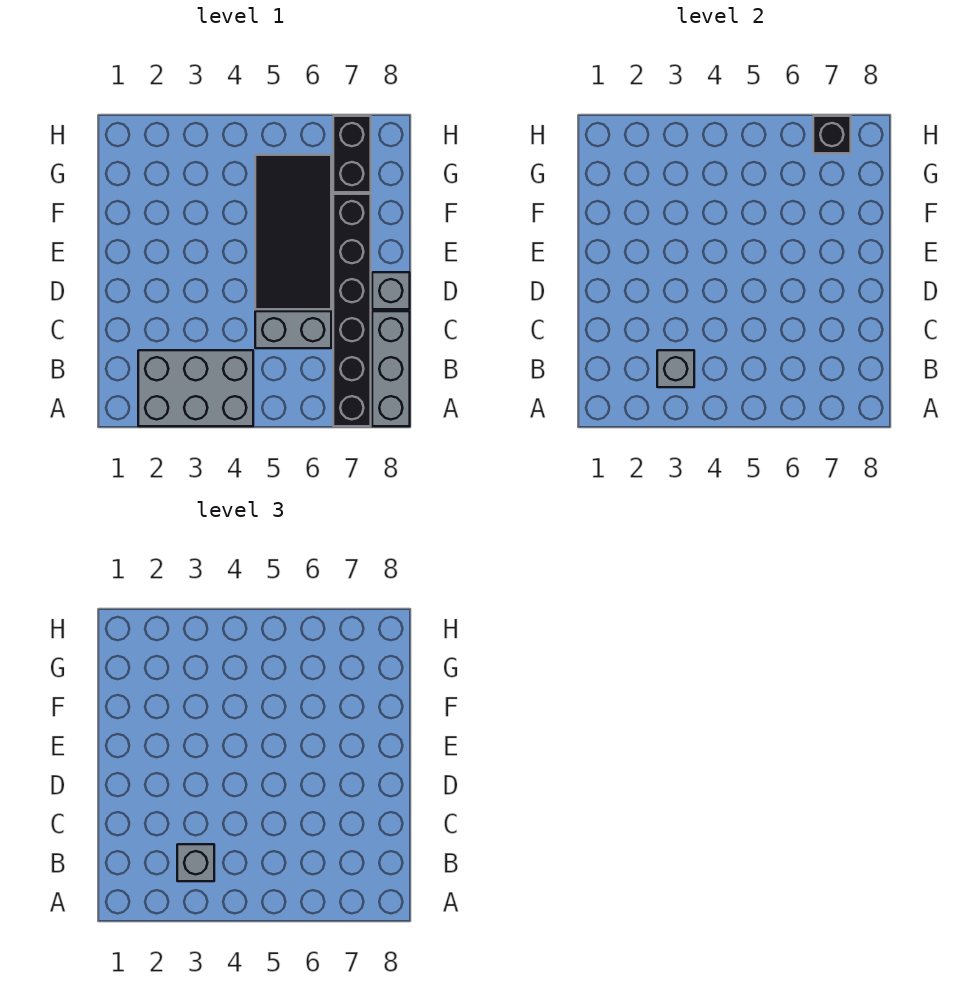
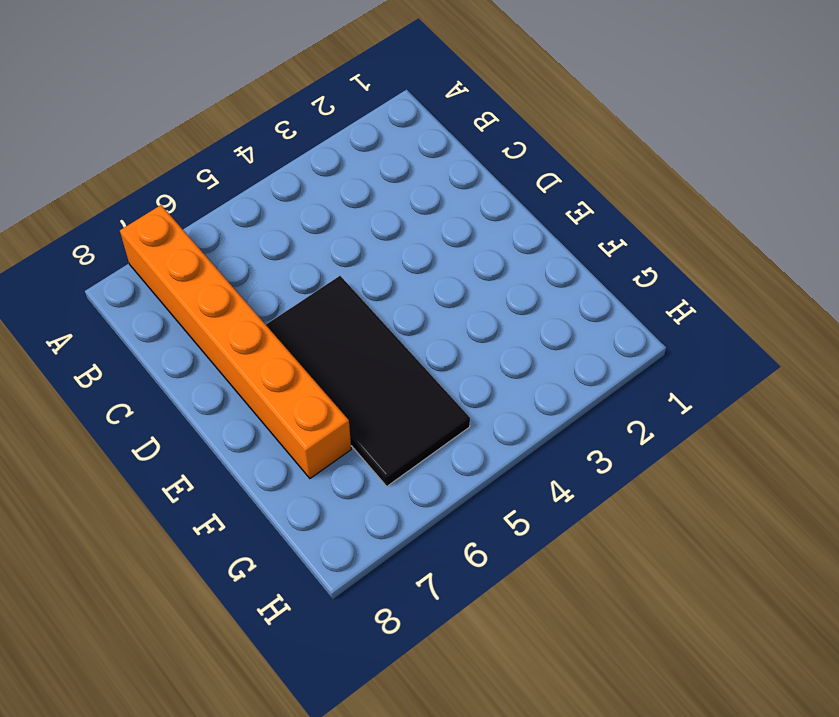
orange brick A7:F7 level 1 -> black brick A7:F7 level 1
none -> grey brick A2:B4 level 1
none -> grey brick A8:C8 level 1

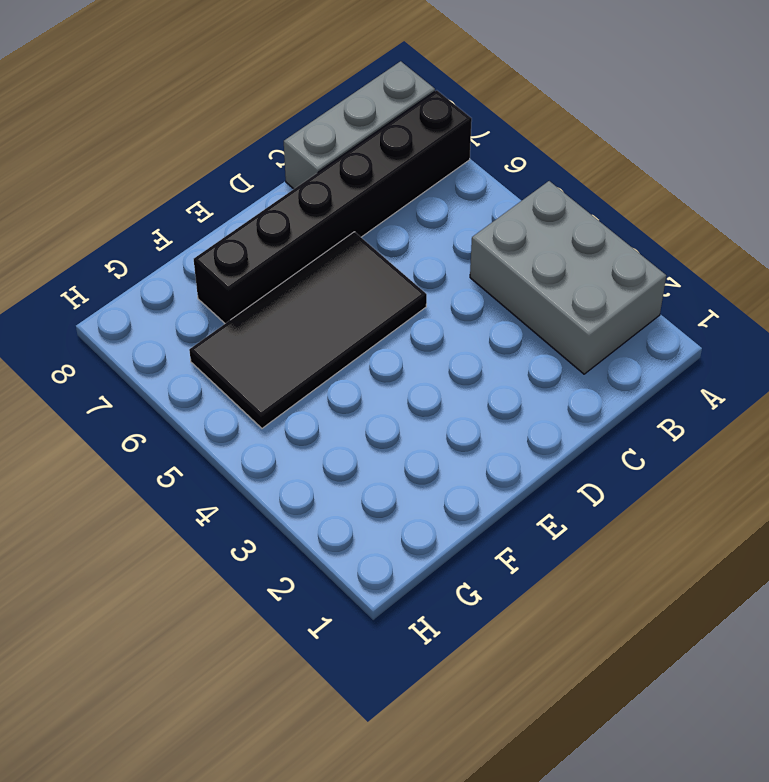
none -> grey brick C5:C6 level 1
none -> grey brick D8 level 1

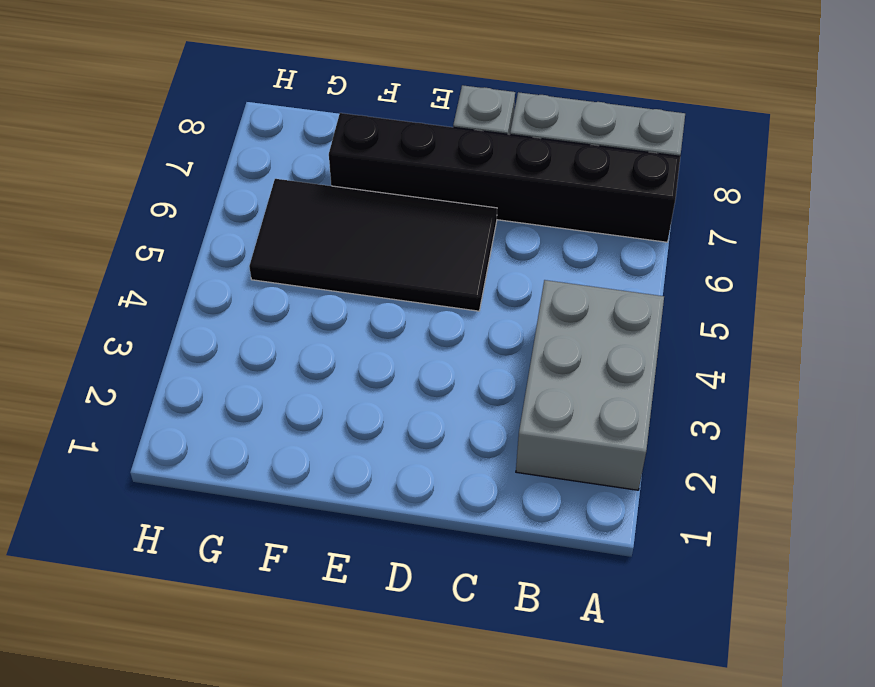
none -> grey brick C5:C6 level 1
none -> black brick G7:H7 level 1

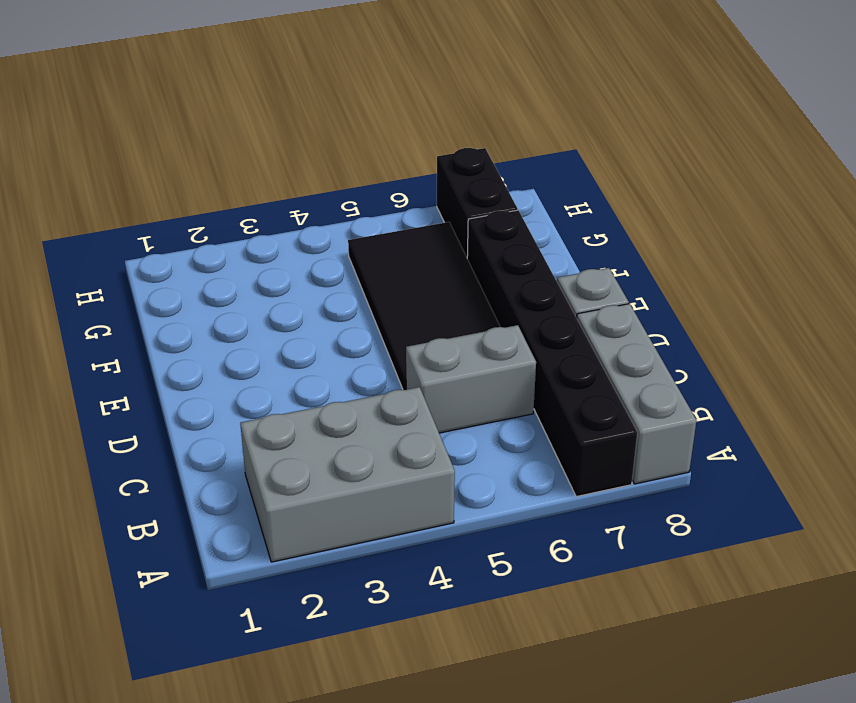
none -> grey brick B3 level 2
none -> black brick H7 level 2

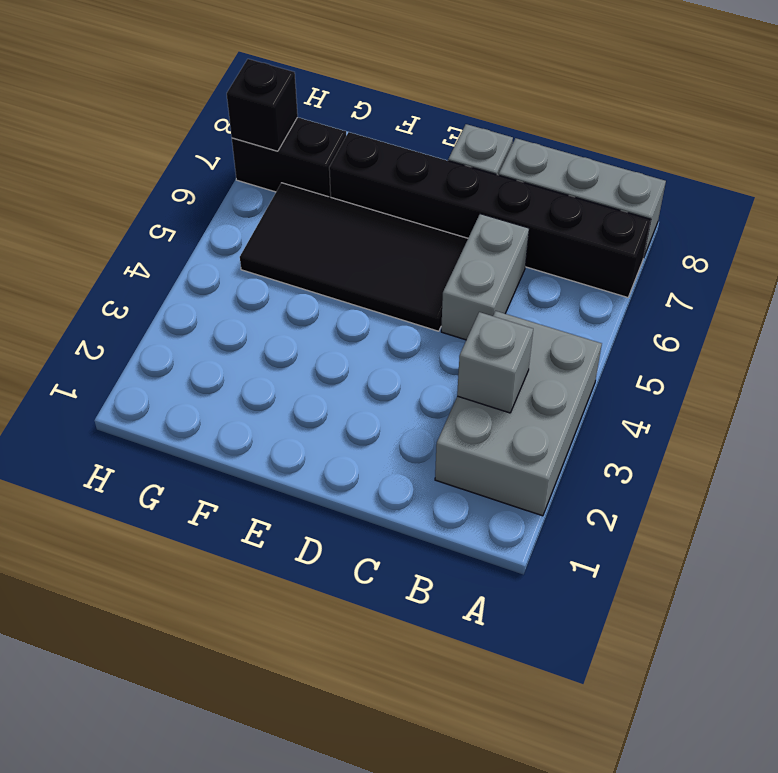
none -> grey brick B3 level 3

